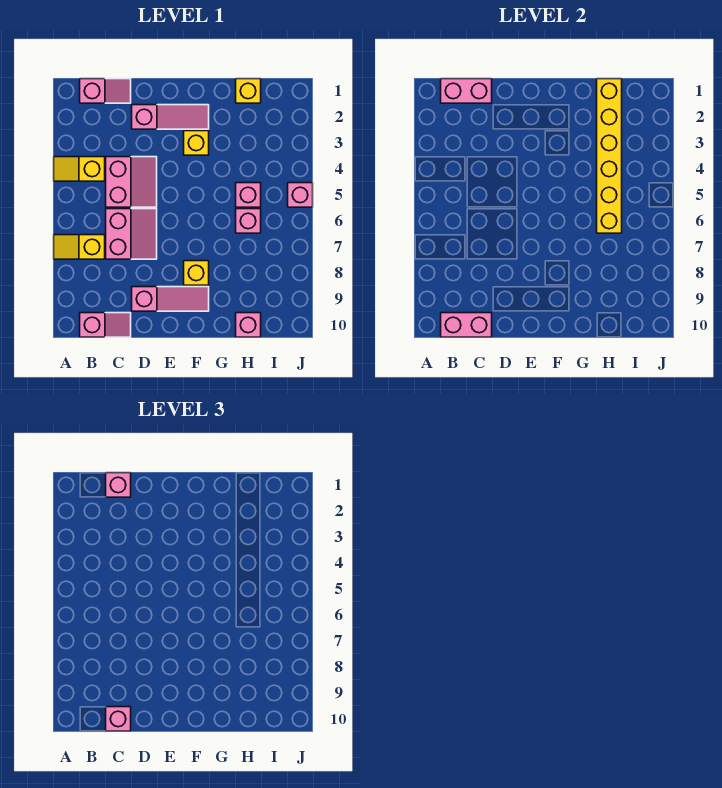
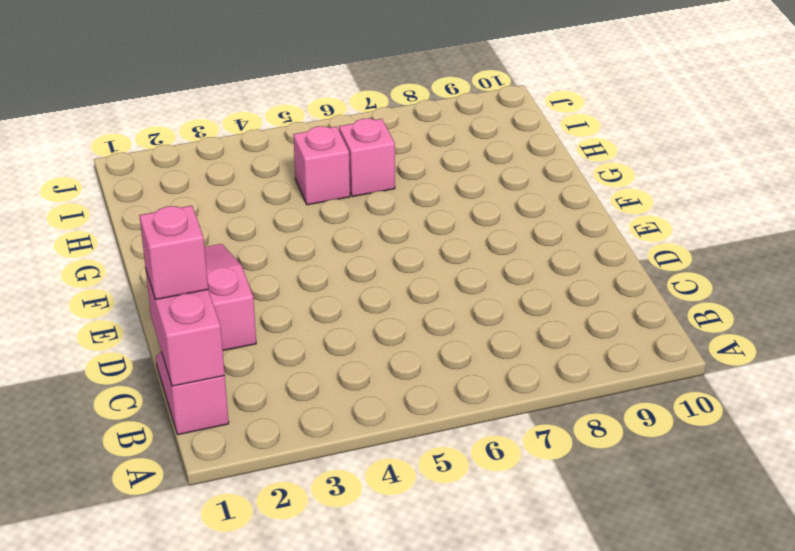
none -> yellow slope A4:B4 level 1 top B
none -> yellow slope A7:B7 level 1 top B
none -> pink slope B10:C10 level 1 top B

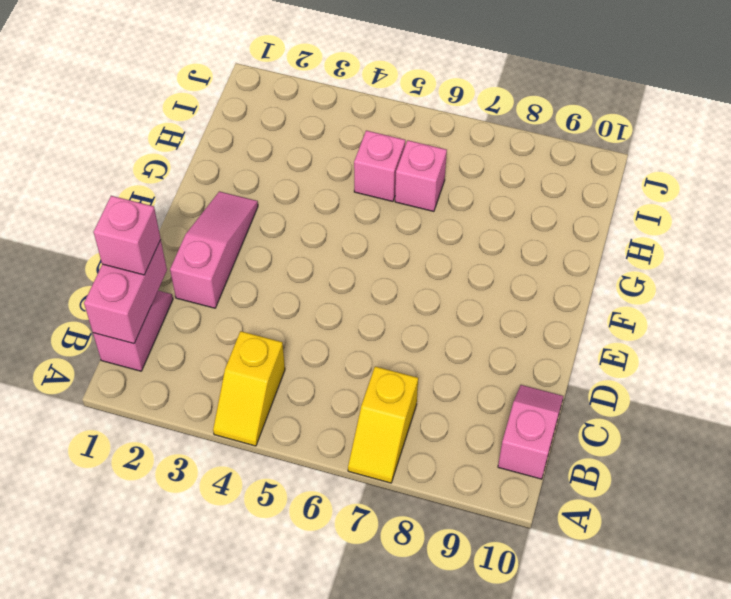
none -> pink slope C4:D5 level 1 top C
none -> pink slope C6:D7 level 1 top C
none -> pink slope D9:F9 level 1 top D

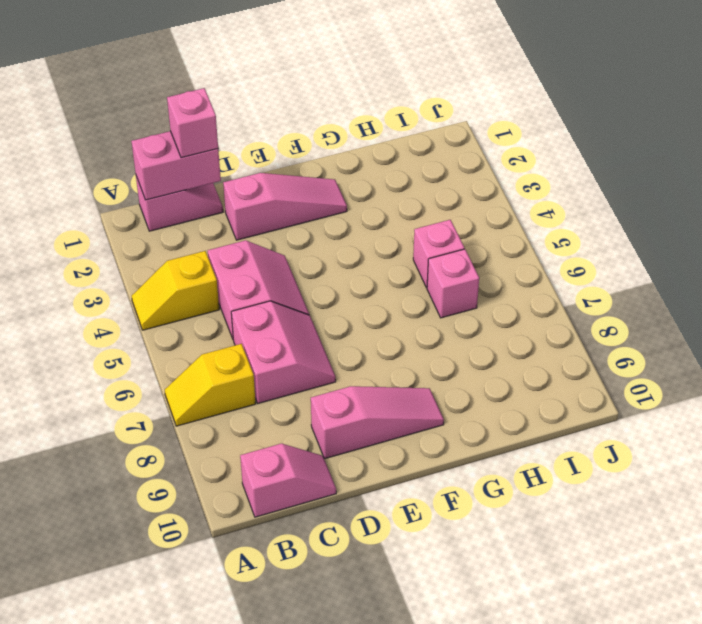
none -> yellow brick F3 level 1
none -> yellow brick F8 level 1
none -> yellow brick H1 level 1

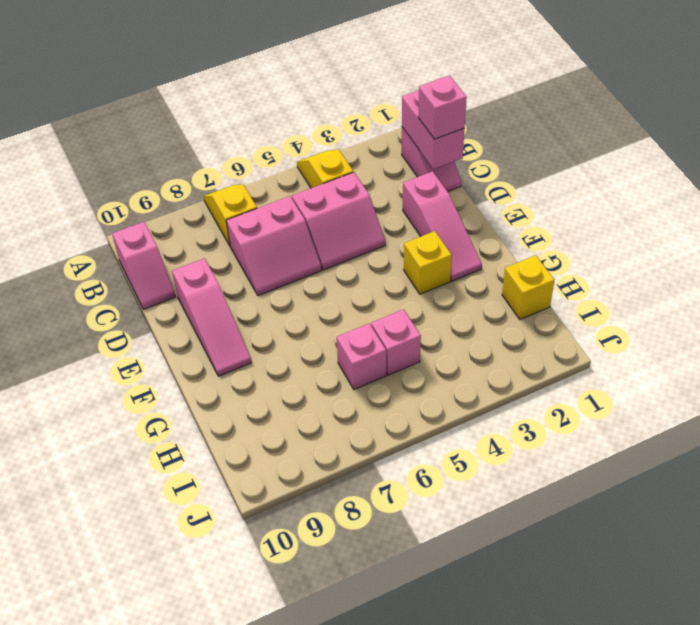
none -> yellow brick F8 level 1
none -> pink brick H10 level 1
none -> pink brick J5 level 1

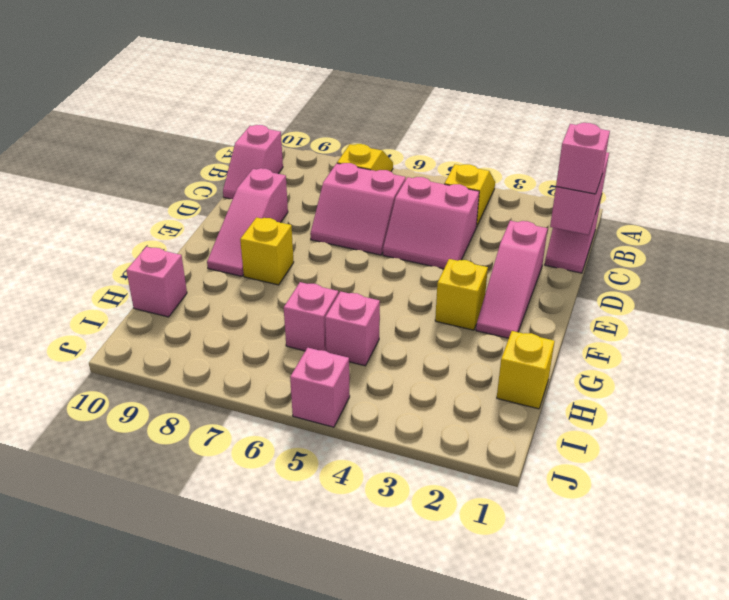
none -> pink brick B10:C10 level 2
none -> yellow brick H1:H6 level 2
none -> pink brick C10 level 3

